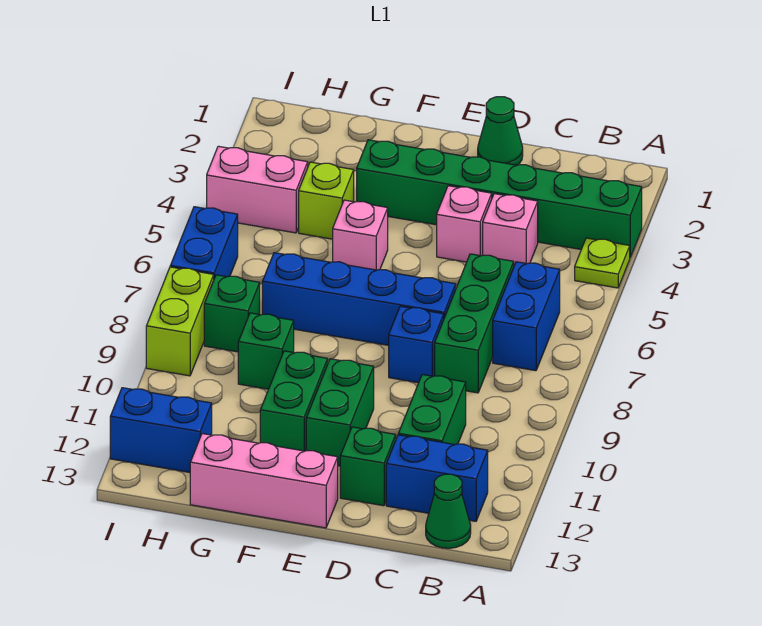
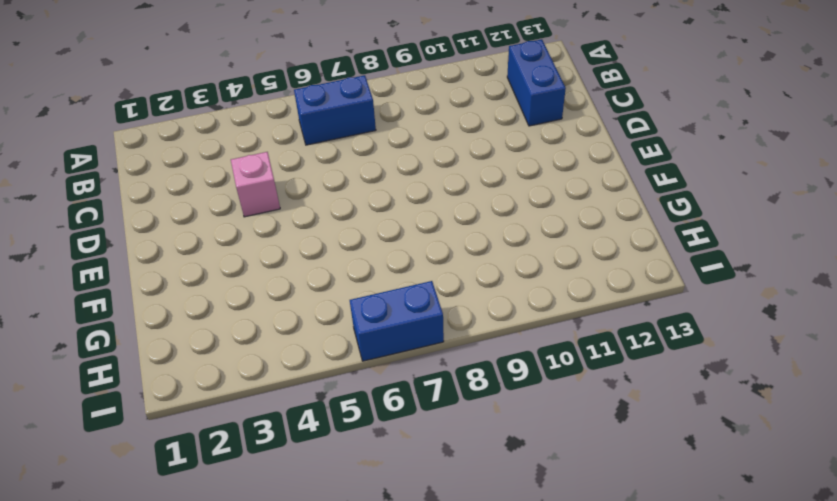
none -> green brick A3:F3 level 1
none -> lime plate A4 level 1
none -> green cone B13 level 1

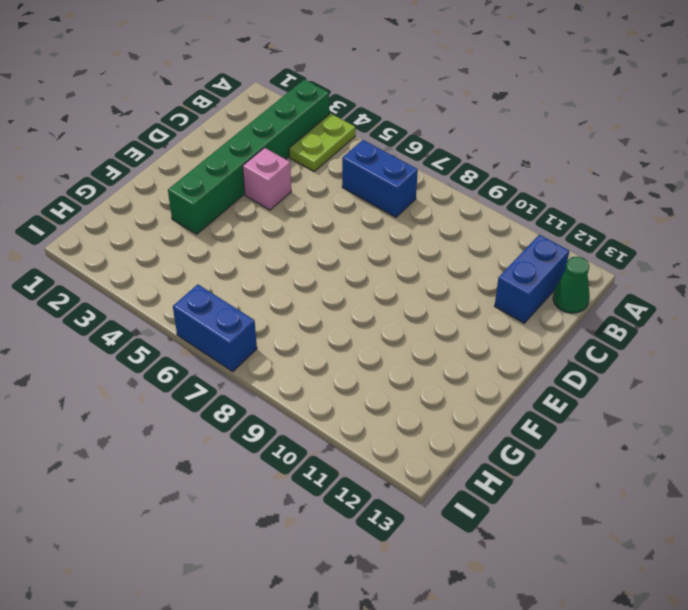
lime plate A4:B4 level 1 -> lime plate A4 level 1
none -> pink brick C4 level 1
none -> green brick C6:C8 level 1
none -> green brick C10:C11 level 1

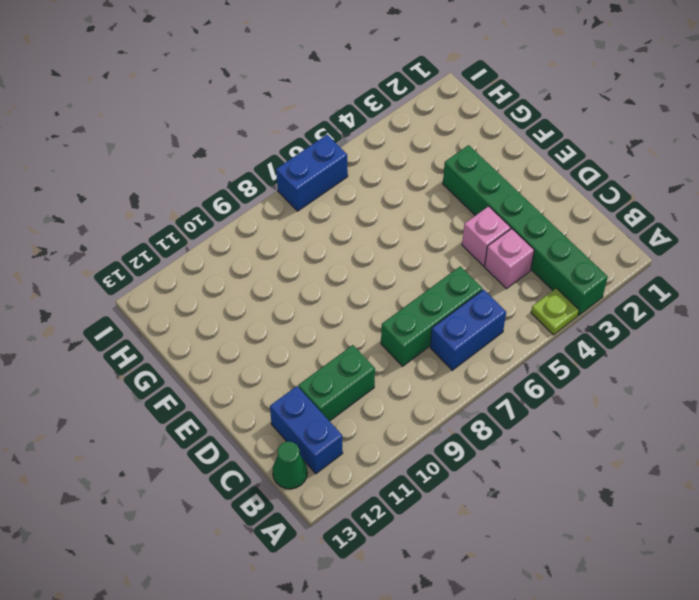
none -> green cone D1 level 1
none -> blue brick D7:G7 level 1
none -> blue brick D8 level 1

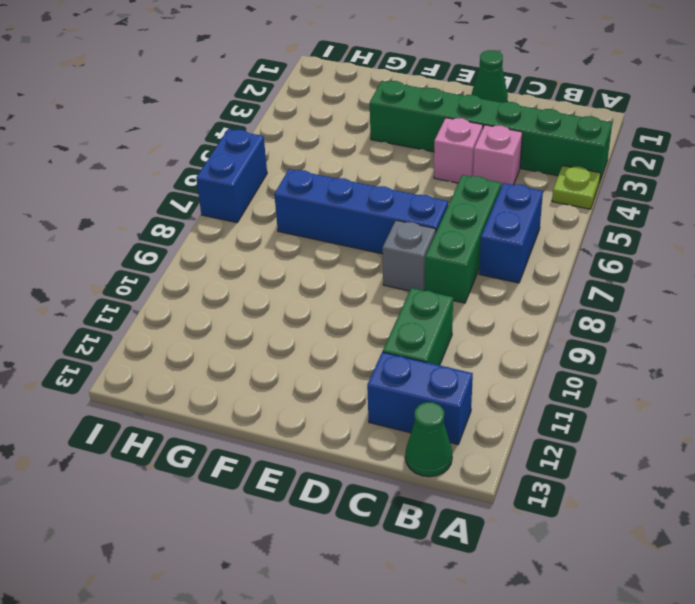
grey brick D8 level 1 -> blue brick D8 level 1
none -> green brick D12 level 1
none -> green brick E10:E11 level 1
none -> pink brick E13:G13 level 1

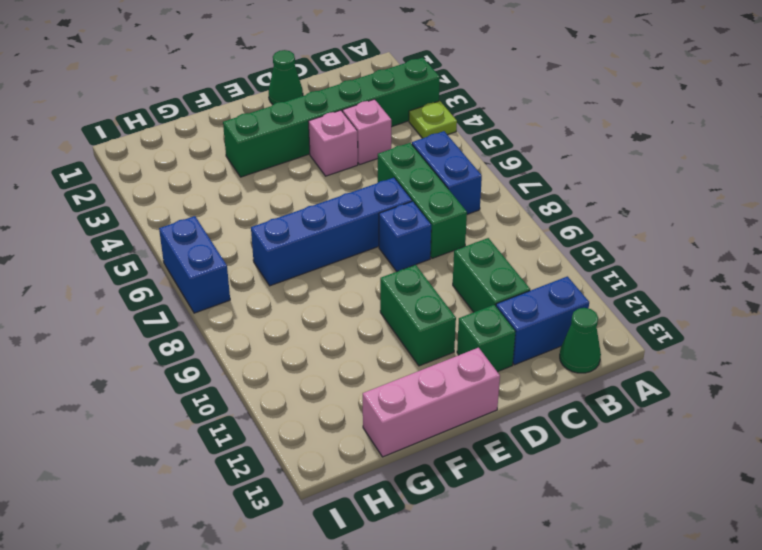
none -> pink brick F5 level 1
none -> green brick F10:F11 level 1
none -> lime brick G4 level 1

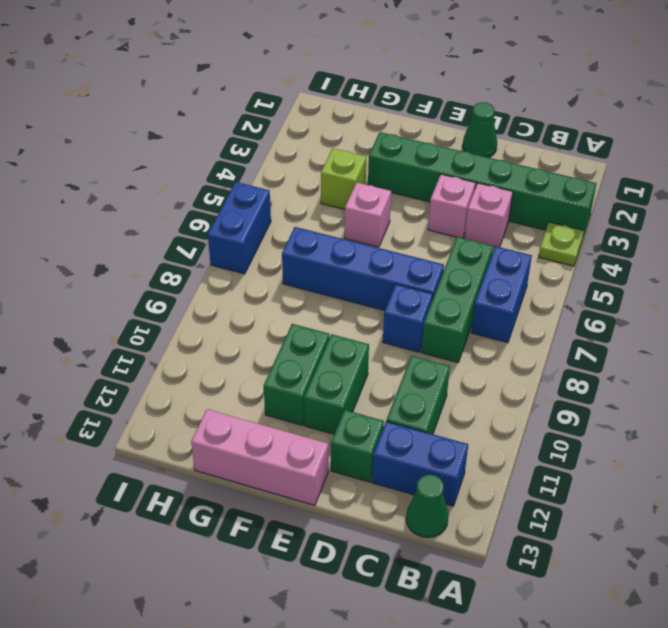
none -> green brick G9 level 1
none -> pink brick H4:I4 level 1
none -> green brick H8 level 1

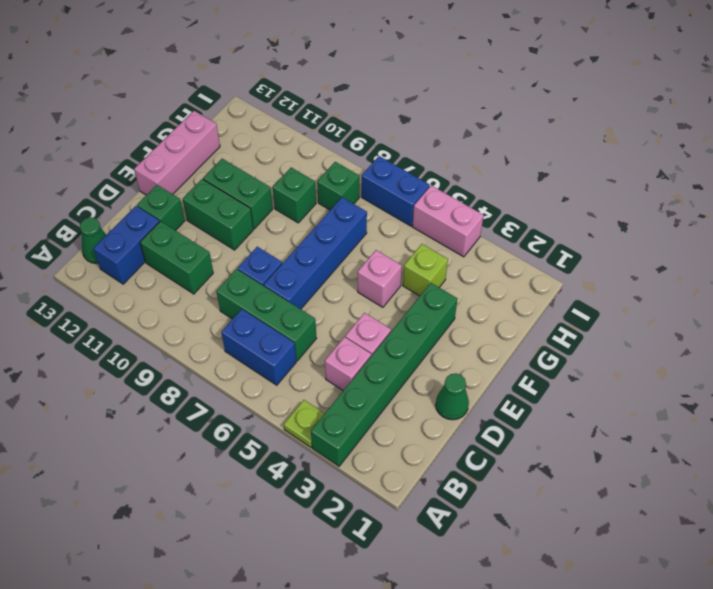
pink brick I4:I5 level 1 -> pink brick H4:I4 level 1
none -> blue brick H12:I12 level 1
none -> lime brick I8:I9 level 1

